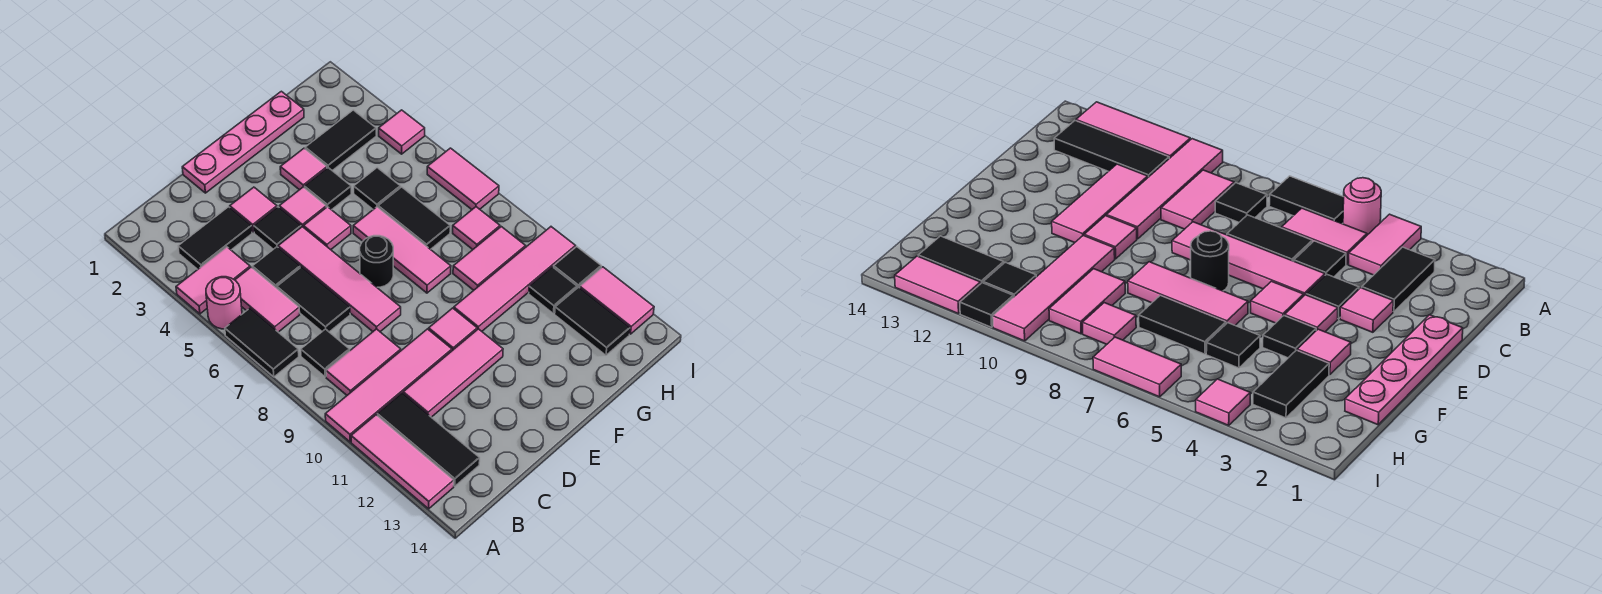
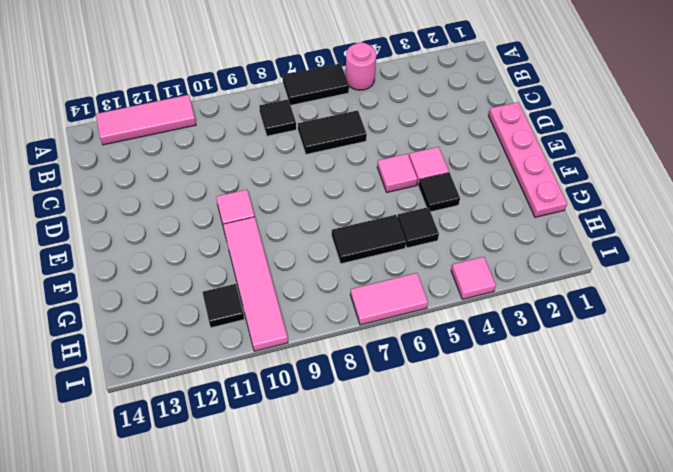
none -> pink tile A4:B4 level 1
none -> pink tile A10:D10 level 1
none -> black tile B3:C3 level 1
none -> pink tile B5:B6 level 1

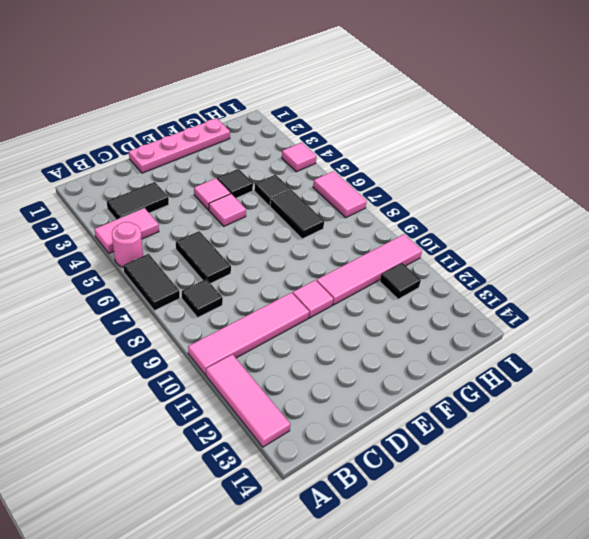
none -> pink tile B5:B6 level 1
none -> pink tile B9:C9 level 1
none -> black tile B11:B13 level 1
none -> black tile C5 level 1

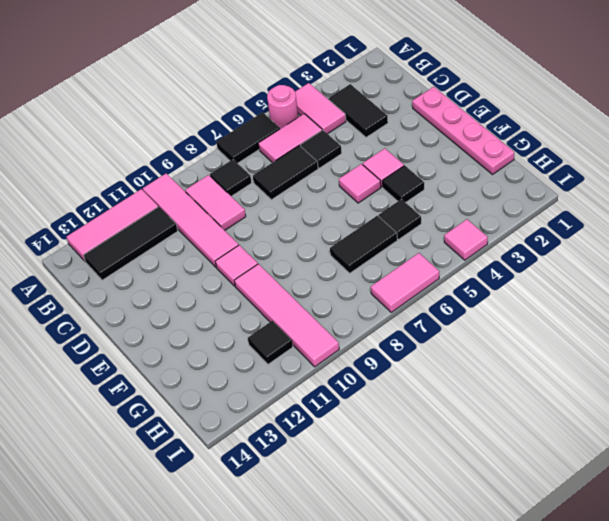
none -> pink tile C11:E11 level 1
none -> pink tile D3 level 1
none -> black tile D4 level 1
none -> pink tile D5:D8 level 1

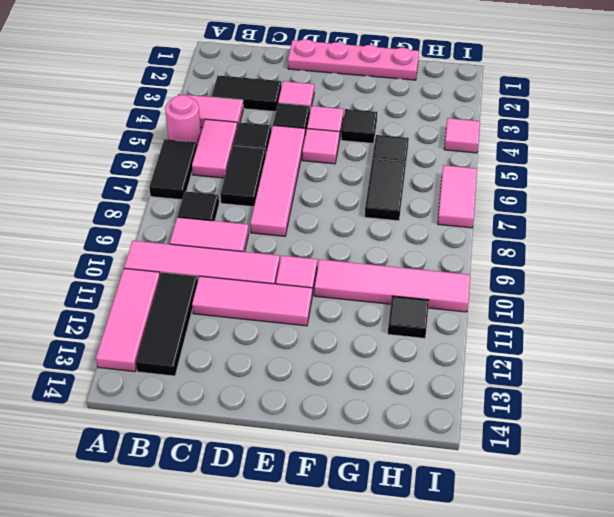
none -> black round brick E7 level 1
none -> pink tile F3 level 1
none -> pink tile F6:F8 level 1
none -> black tile G3:H3 level 1

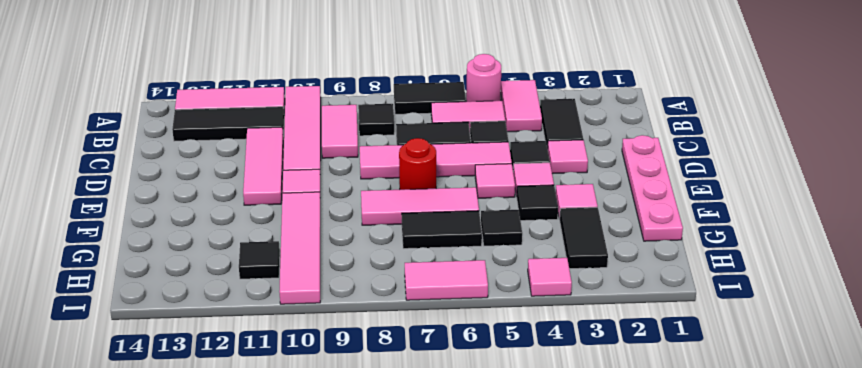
red round brick E7 level 1 -> black round brick E7 level 1
none -> pink tile G9:H9 level 1
none -> pink tile H8 level 1
none -> black tile H12:H13 level 1
none -> black tile I11 level 1

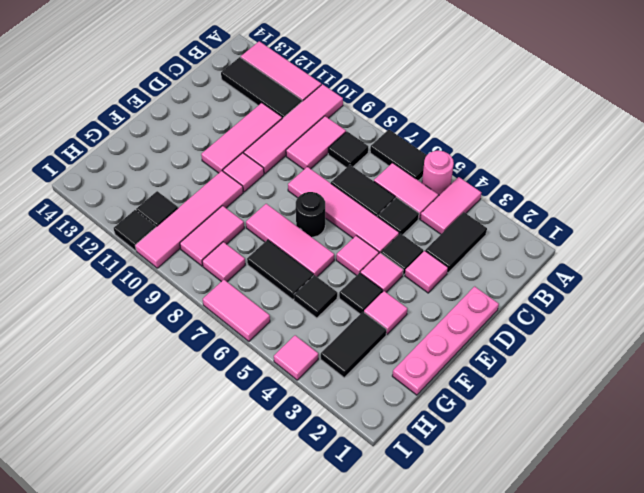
none -> black tile H12:H13 level 1
none -> pink tile I12:I13 level 1

